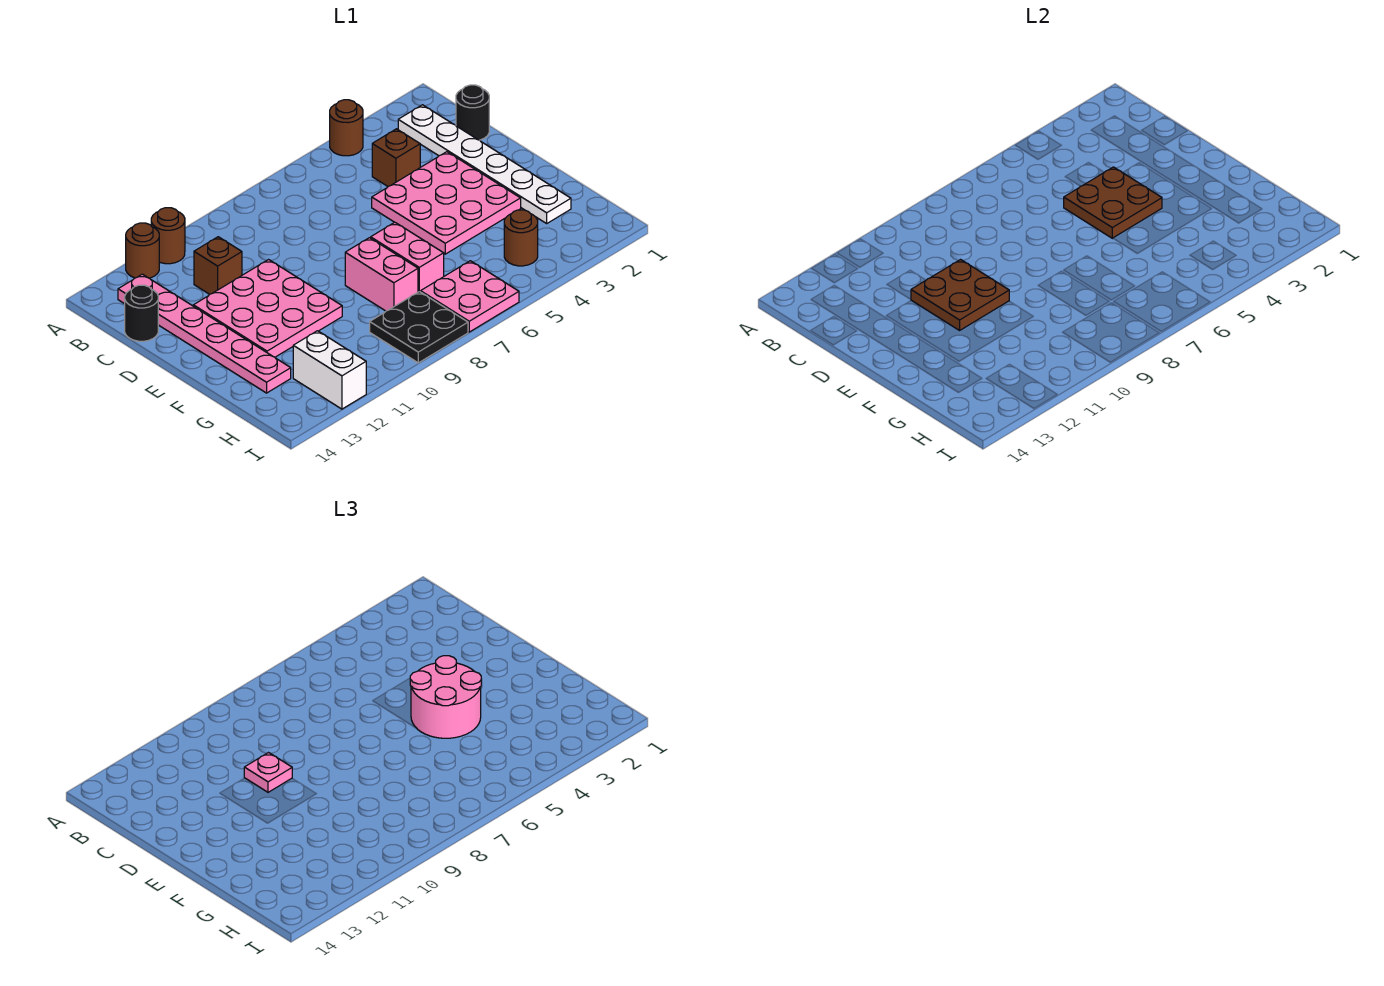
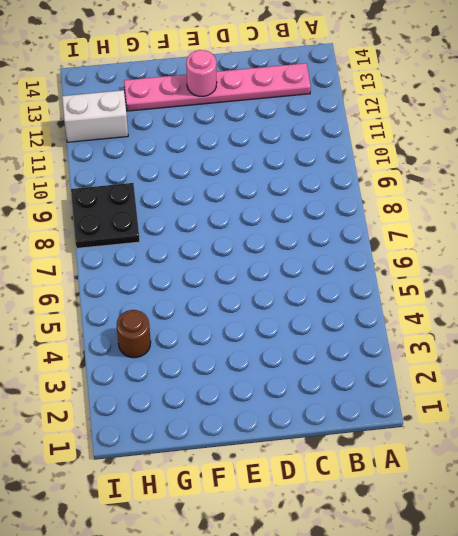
pink round brick E13 level 2 -> none
none -> brown round brick A4 level 1
none -> brown round brick A11 level 1
none -> brown round brick A12 level 1

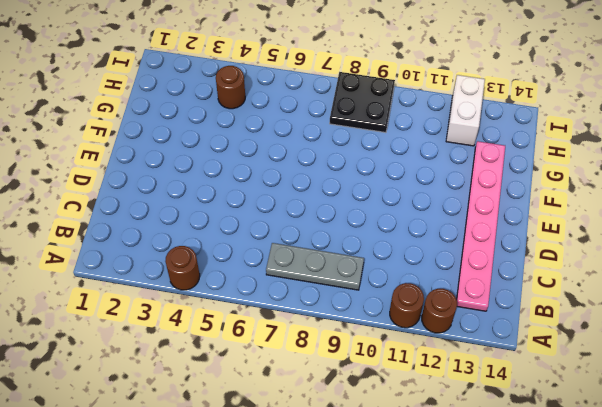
grey plate B7:B9 level 1 -> none
none -> white plate B2:G2 level 1
none -> black round brick C1 level 1
none -> brown brick C4 level 1

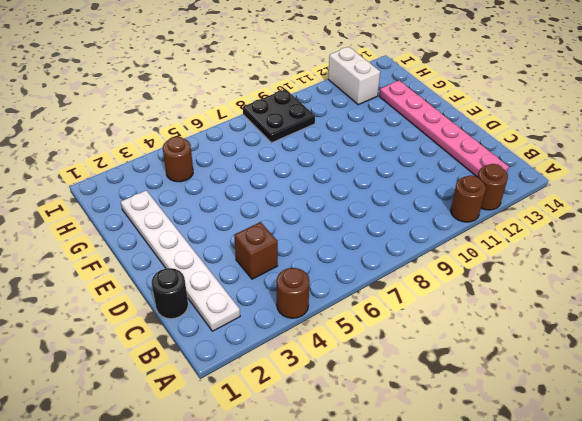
none -> brown brick C11 level 1
none -> black round brick C14 level 1
none -> pink plate D3:F5 level 1

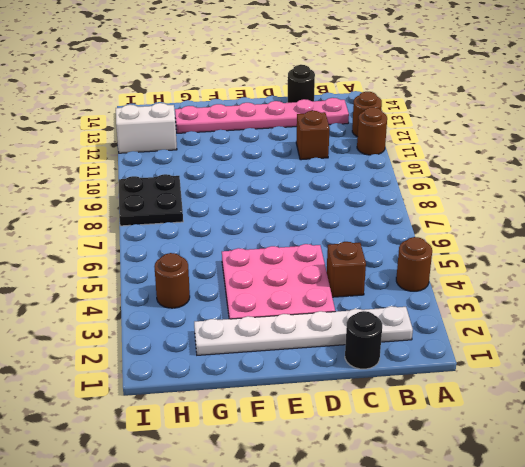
none -> pink plate D10:F12 level 1
none -> pink brick F7:G7 level 1
none -> pink brick F8:G8 level 1

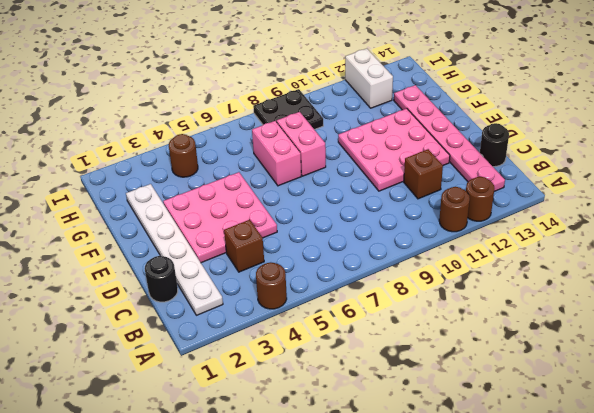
none -> pink plate H6:I7 level 1
none -> brown plate D4:E5 level 2
none -> brown plate D10:E11 level 2

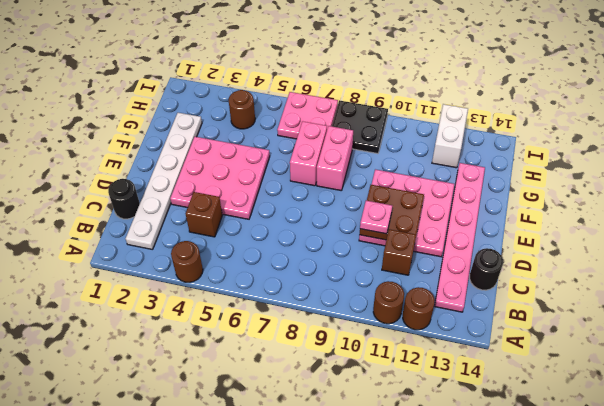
none -> brown plate D4:E5 level 2
none -> pink round brick E4:F5 level 3

